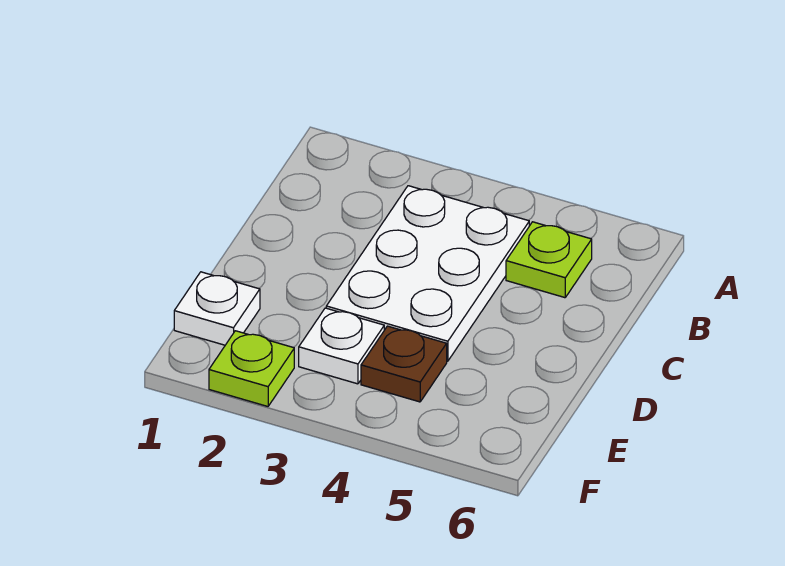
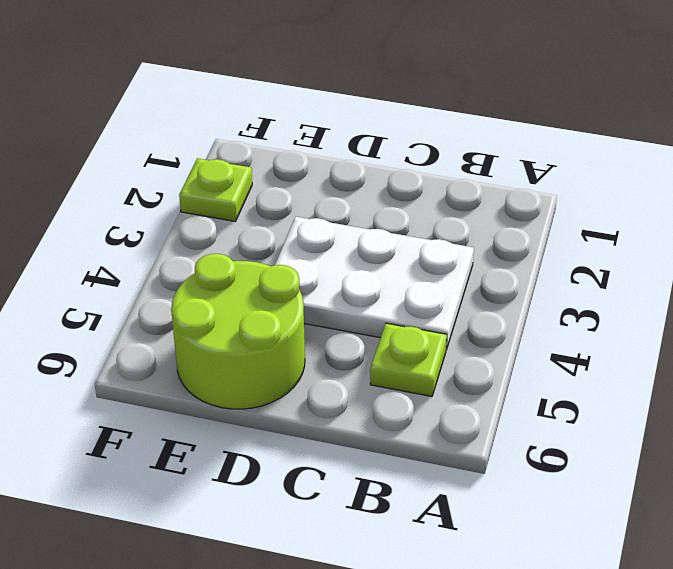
lime round brick D5:E6 level 1 -> none
none -> white plate E1 level 1
none -> white plate E3 level 1

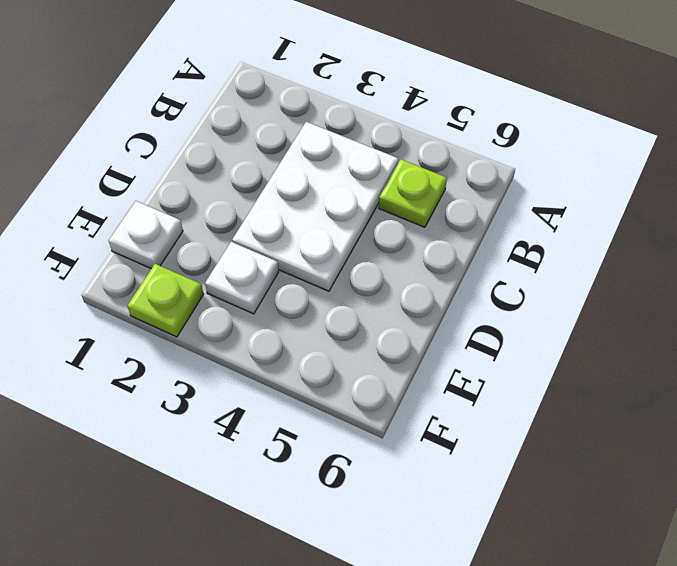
none -> brown plate E4 level 1

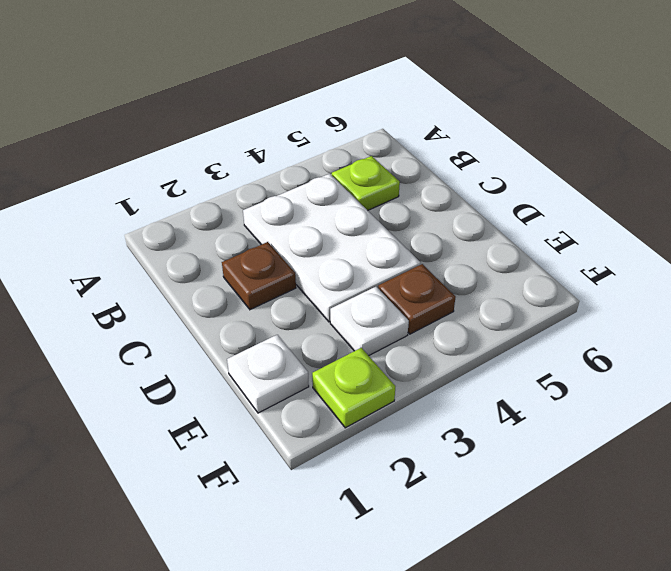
brown plate C2 level 1 -> none

